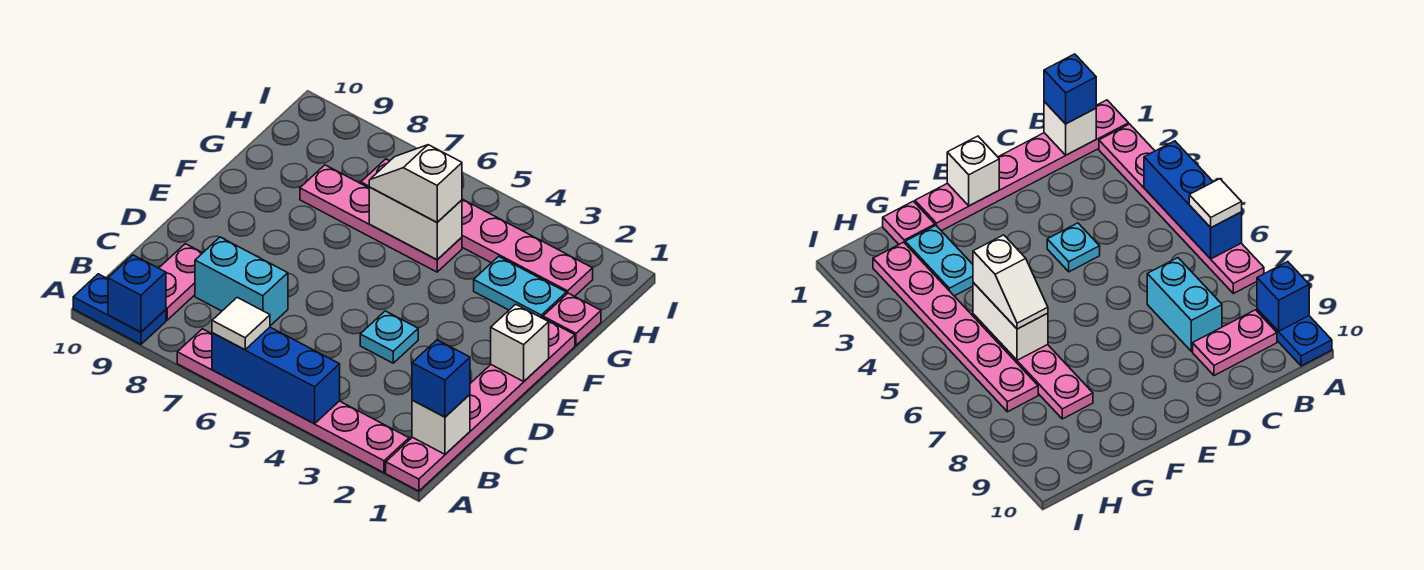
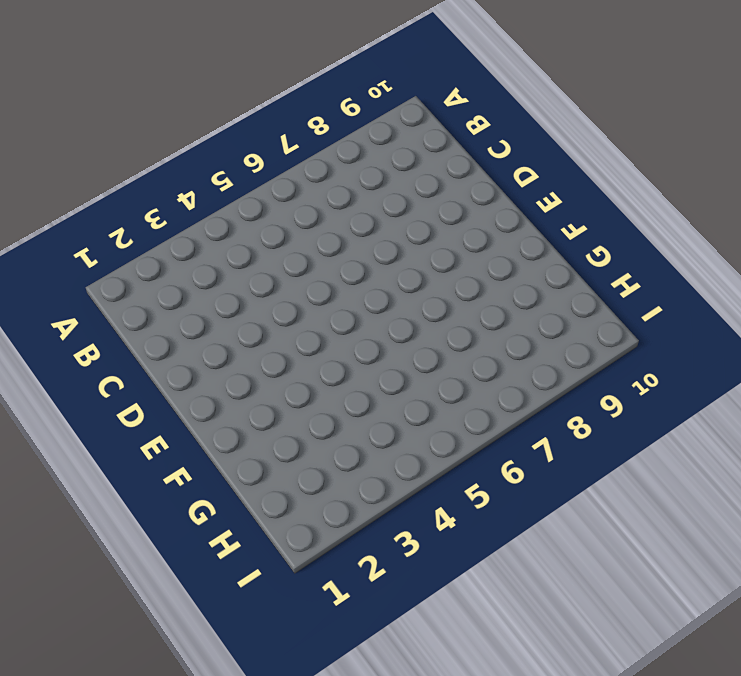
none -> pink plate A1:F1 level 1
none -> pink plate A2:A7 level 1
none -> blue plate A9:A10 level 1

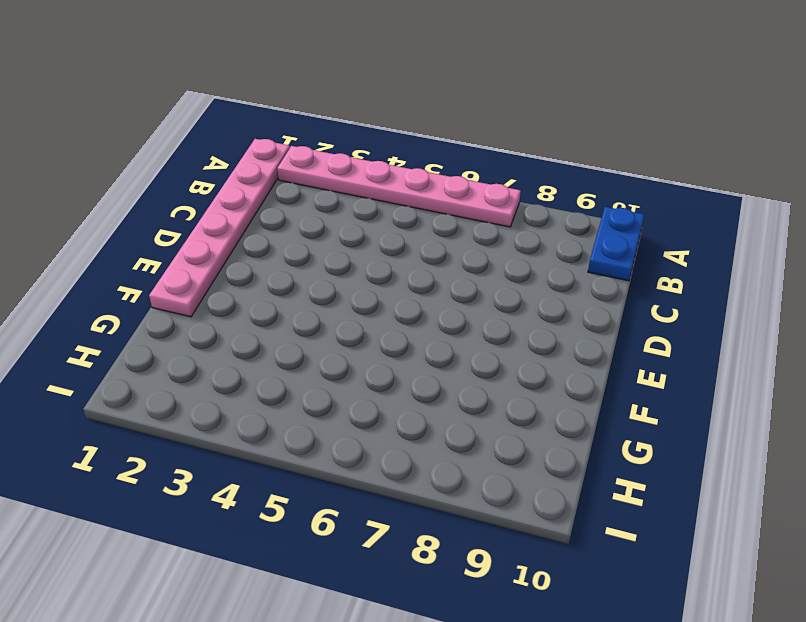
blue plate A10:B10 level 1 -> blue plate A9:A10 level 1
none -> pink plate B9:C9 level 1
none -> cyan brick C7:C8 level 1
none -> cyan plate D4 level 1

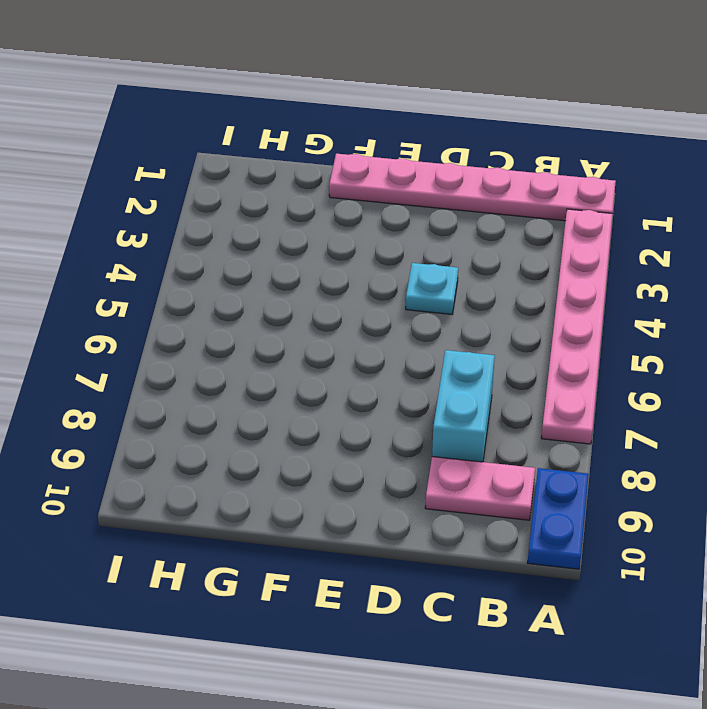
none -> pink plate G1 level 1
none -> cyan plate G2:G3 level 1
none -> pink plate G5:G8 level 1

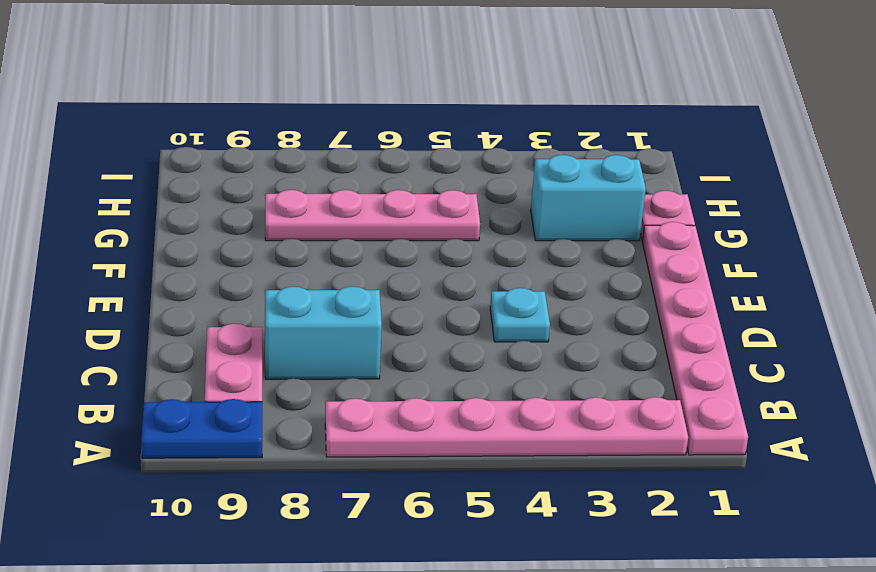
cyan brick G2:G3 level 1 -> cyan plate G2:G3 level 1
none -> pink plate H2:H7 level 1
none -> blue brick A4:A6 level 2
none -> blue brick A9 level 2

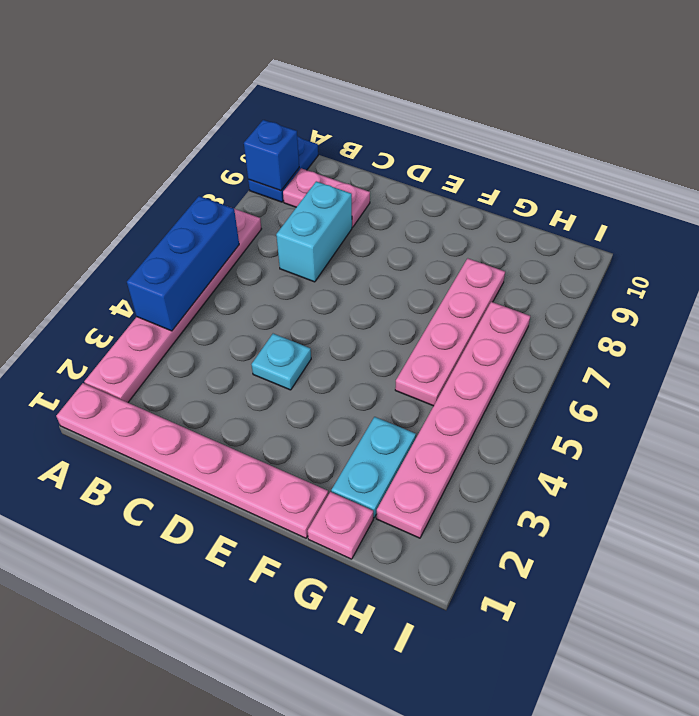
none -> white brick B1 level 2
none -> white brick E1 level 2
none -> white brick G5:G6 level 2

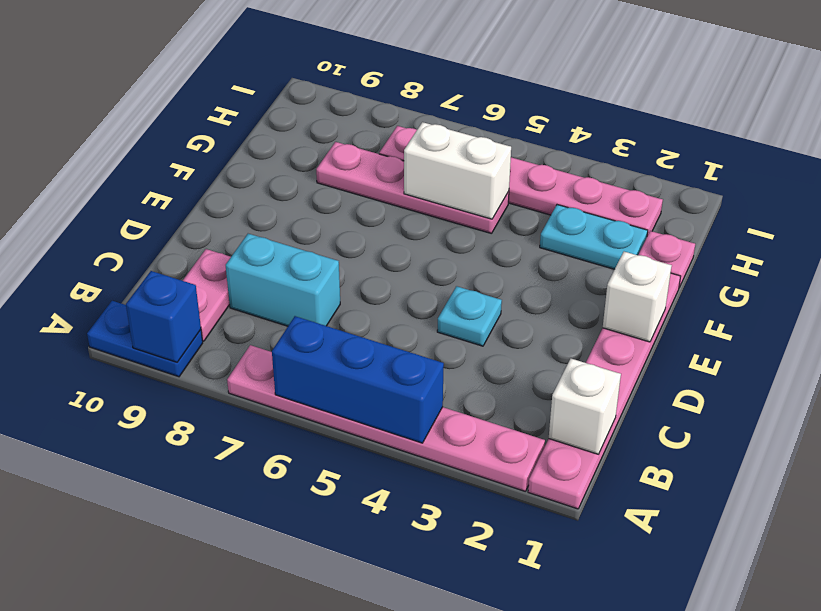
none -> white tile A6 level 3
none -> blue brick B1 level 3
none -> white slope G5:G6 level 3 top 5

